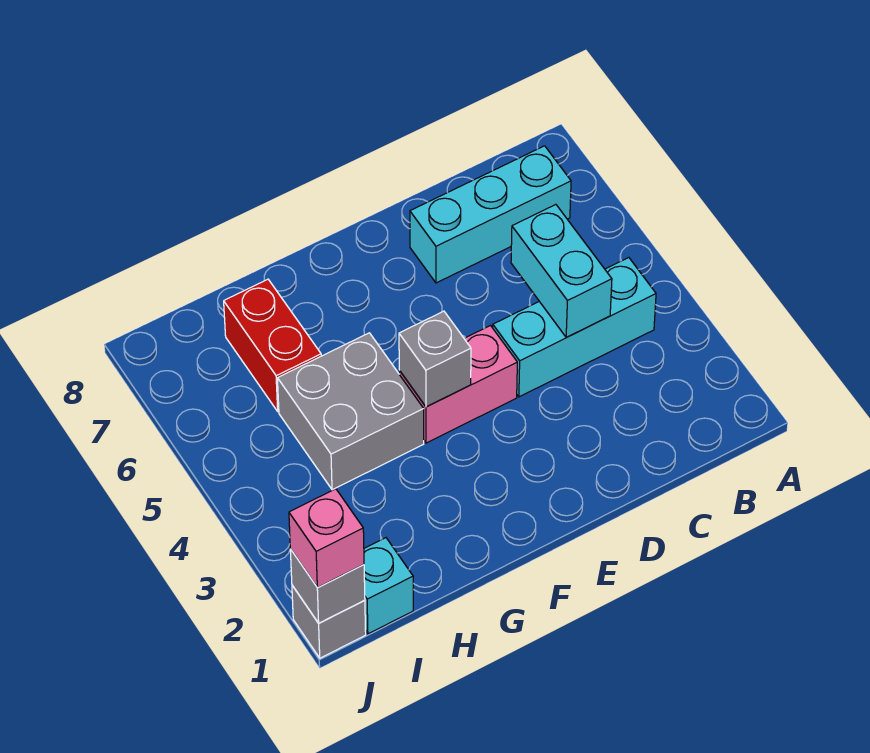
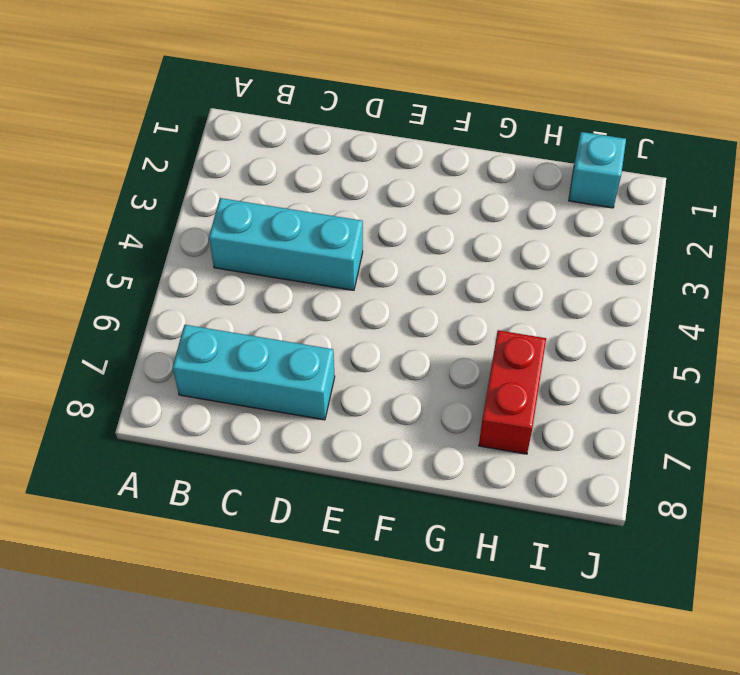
none -> pink brick E4:F4 level 1
none -> grey brick G4:H5 level 1

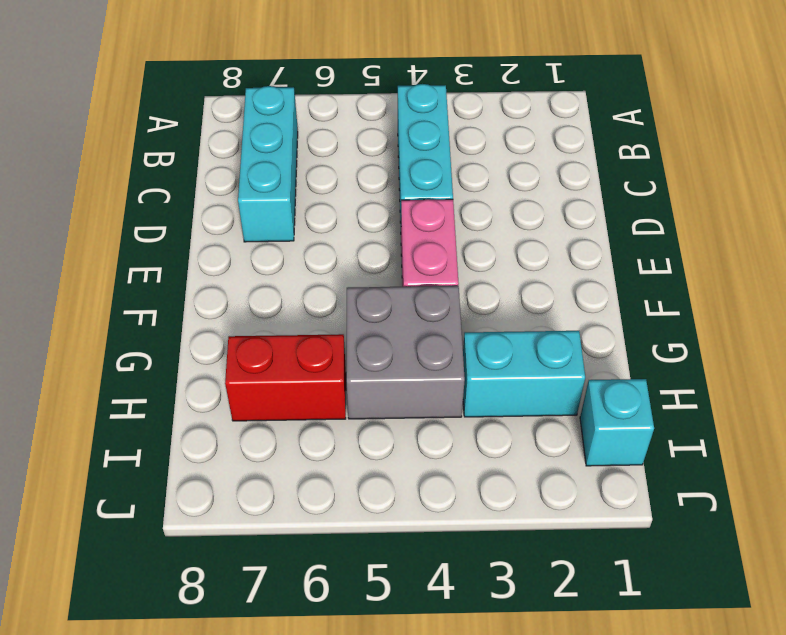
cyan brick H2:H3 level 1 -> cyan brick C4:C5 level 2
none -> grey brick J1 level 1
none -> grey brick F4 level 2

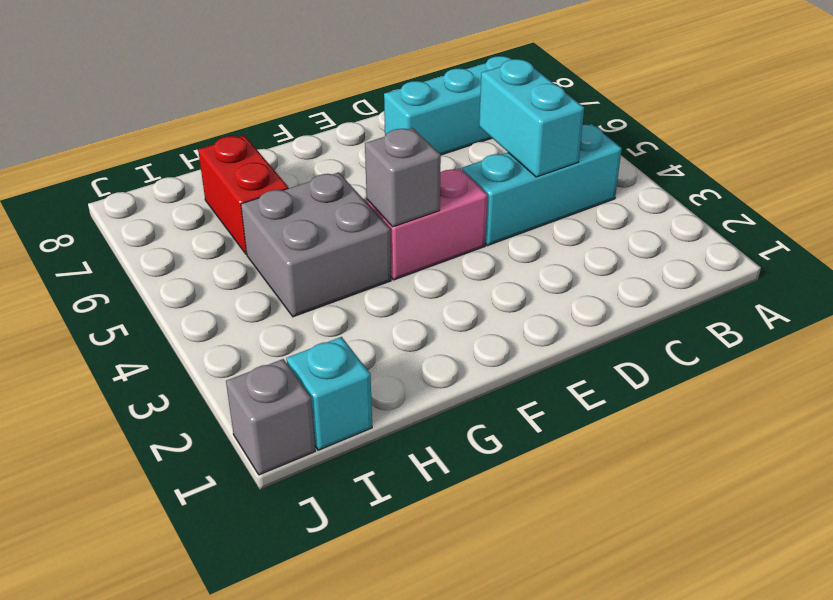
none -> grey brick J1 level 2
none -> pink brick J1 level 3

